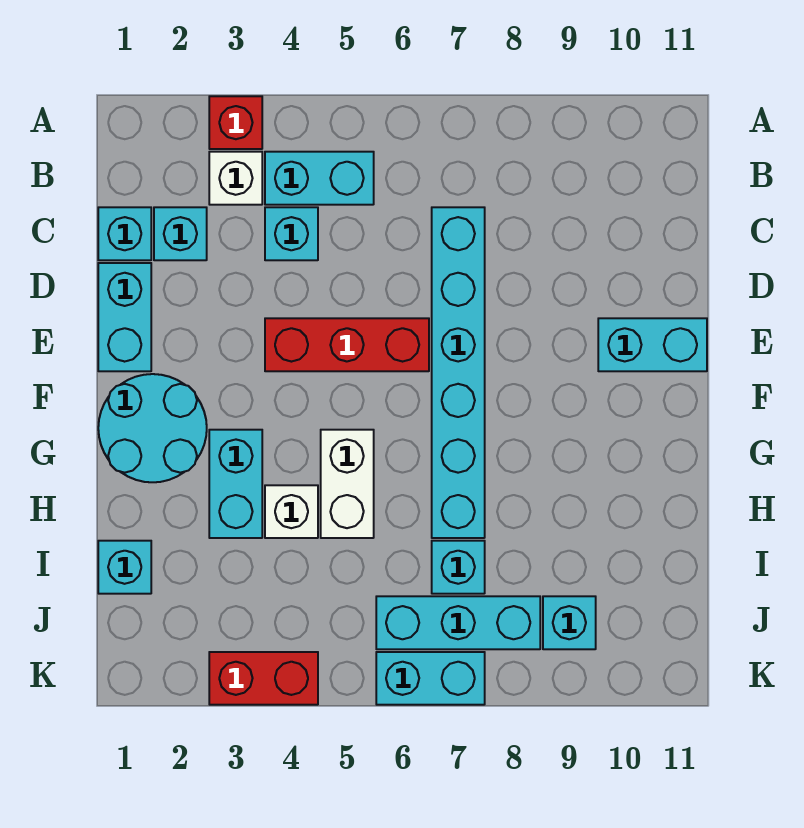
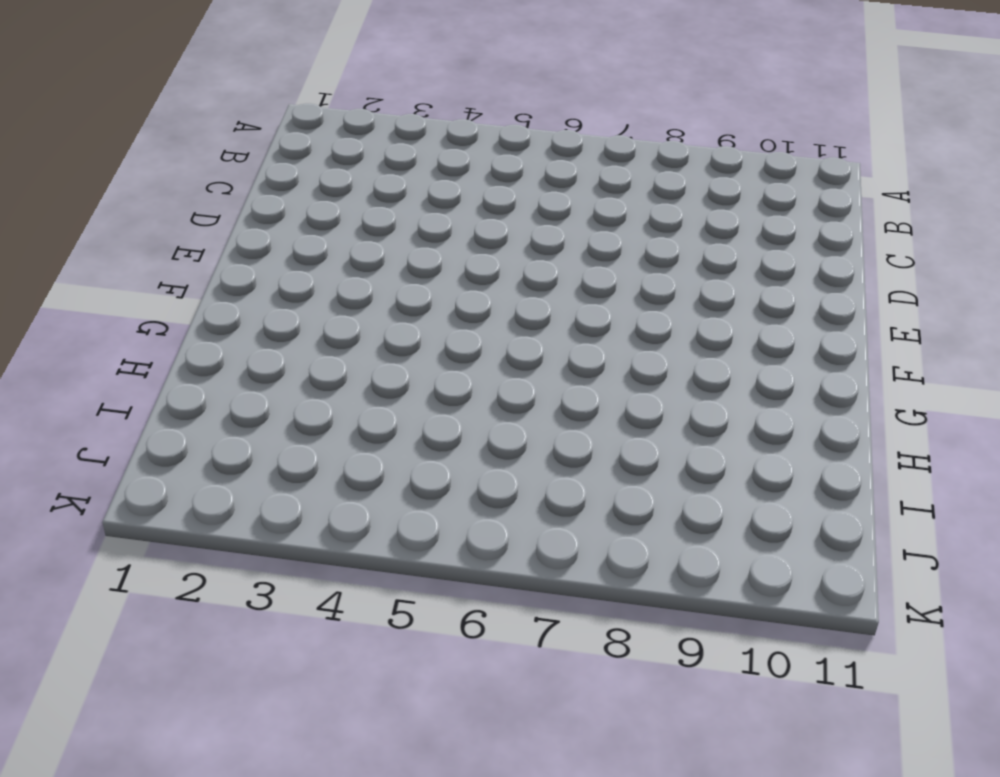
none -> red brick A3 level 1
none -> white brick B3 level 1
none -> cyan brick B4:B5 level 1

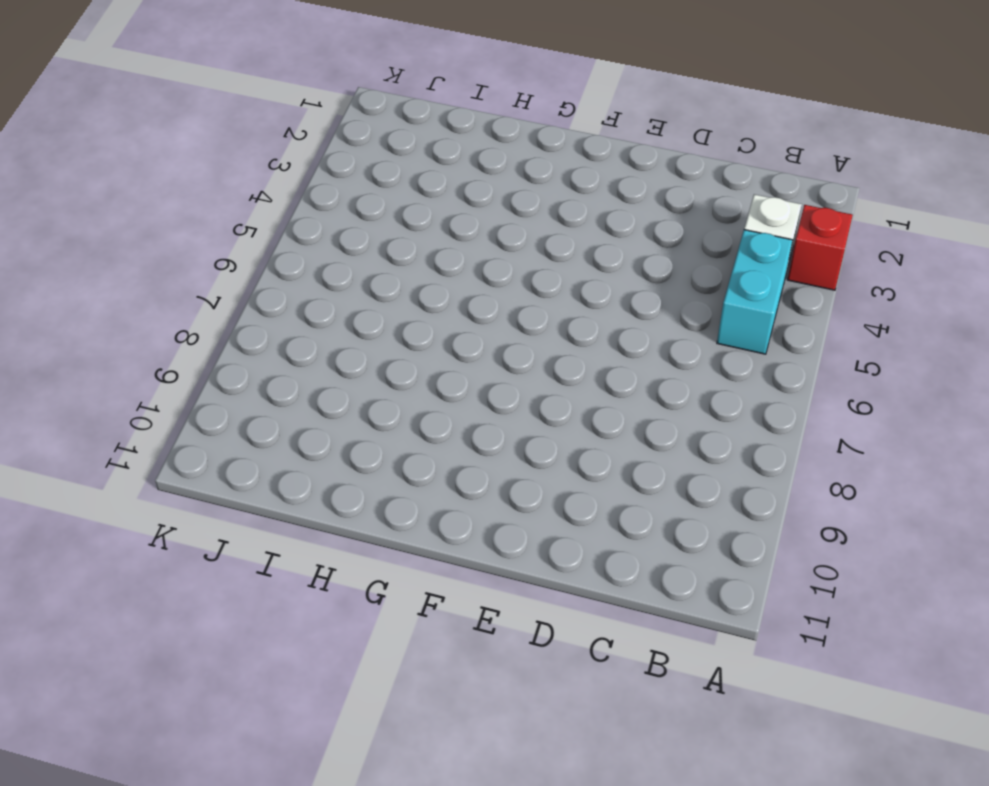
none -> cyan brick C1 level 1
none -> cyan brick C2 level 1
none -> cyan brick C4 level 1

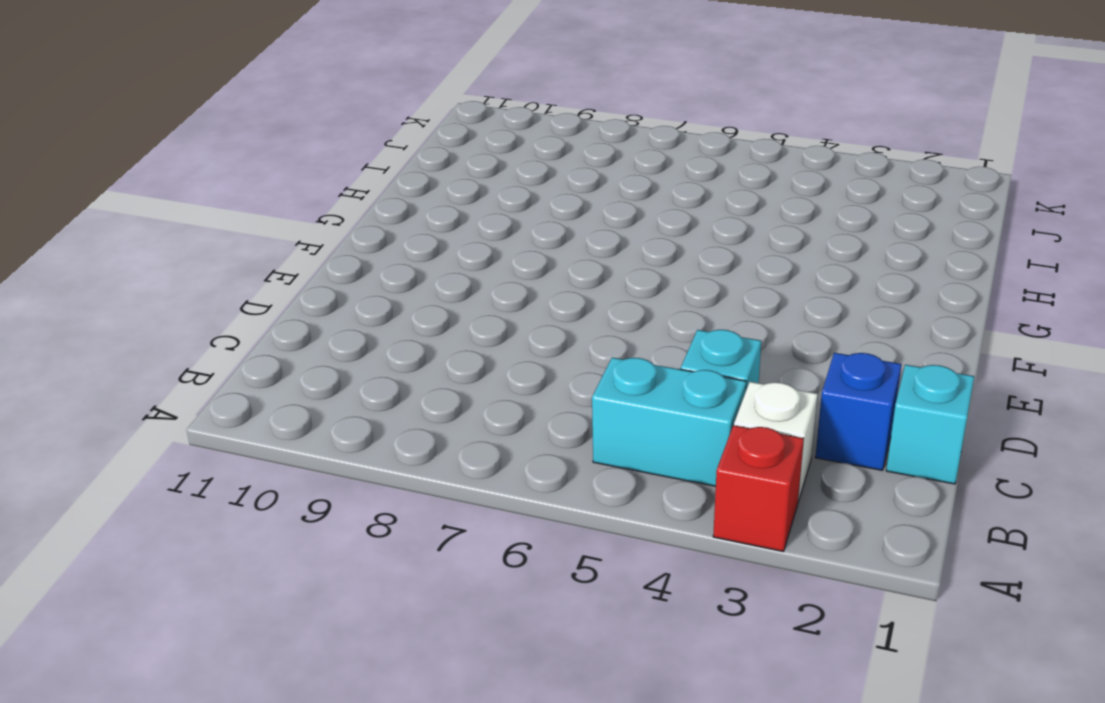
blue brick C2 level 1 -> cyan brick C2 level 1
none -> cyan brick C7:H7 level 1
none -> cyan brick D1:E1 level 1
none -> red brick E4:E6 level 1

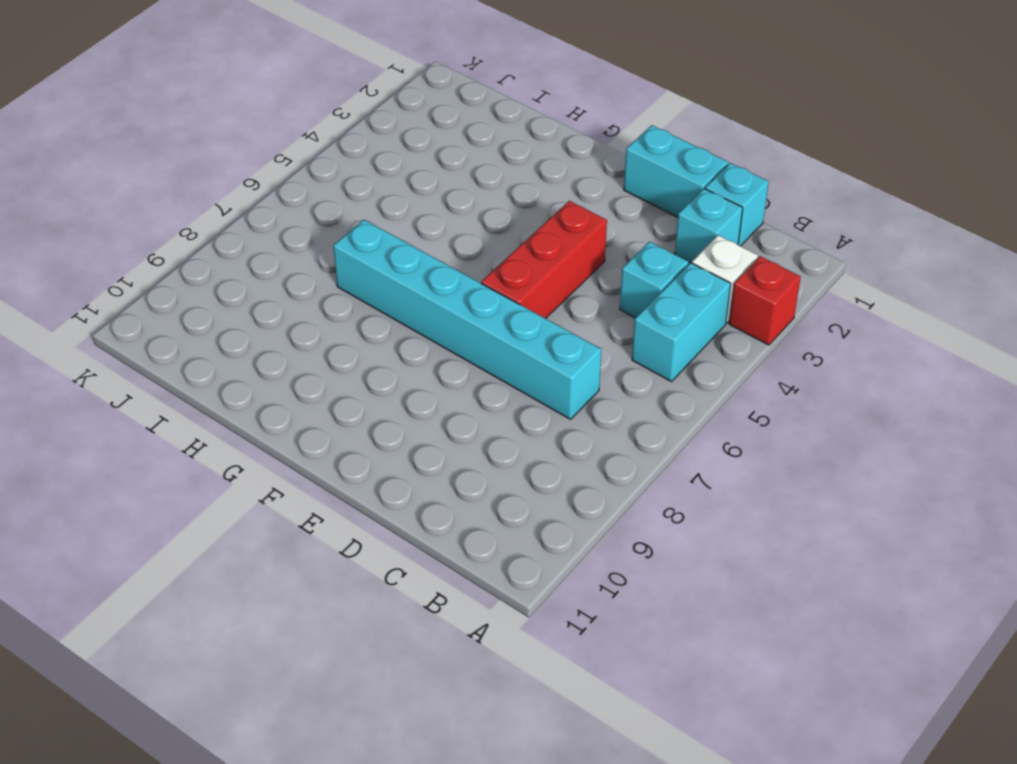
none -> cyan brick E10:E11 level 1
none -> cyan round brick F1:G2 level 1
none -> cyan brick G3:H3 level 1

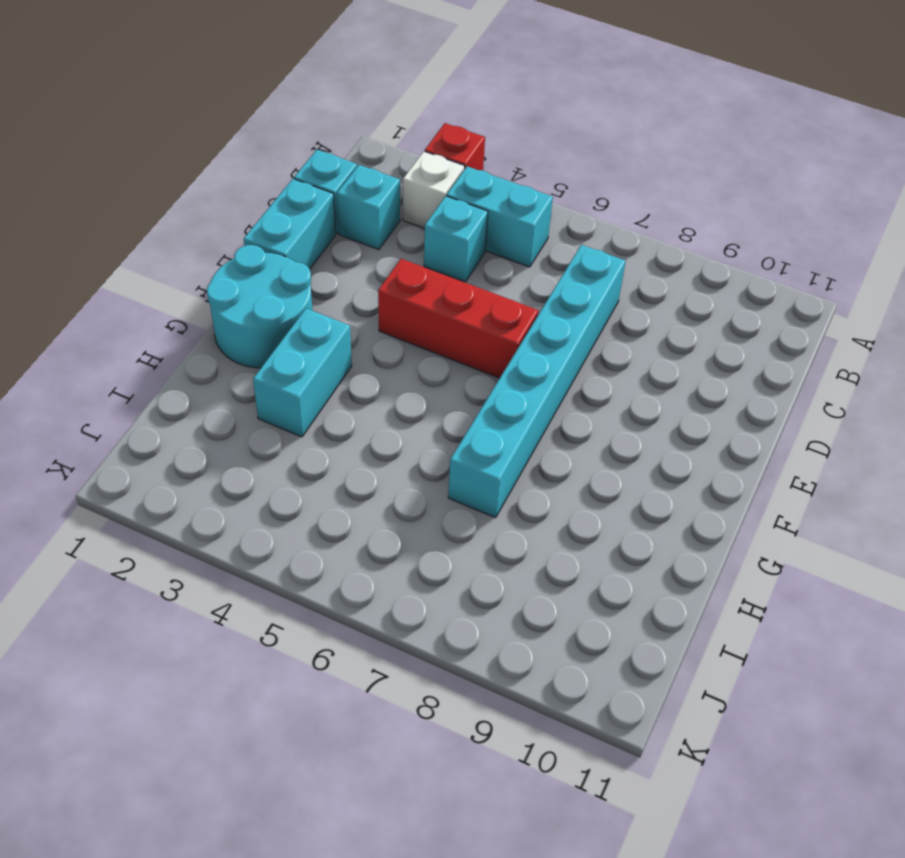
none -> cyan brick E10:E11 level 1
none -> white brick G5:H5 level 1
none -> white brick H4 level 1

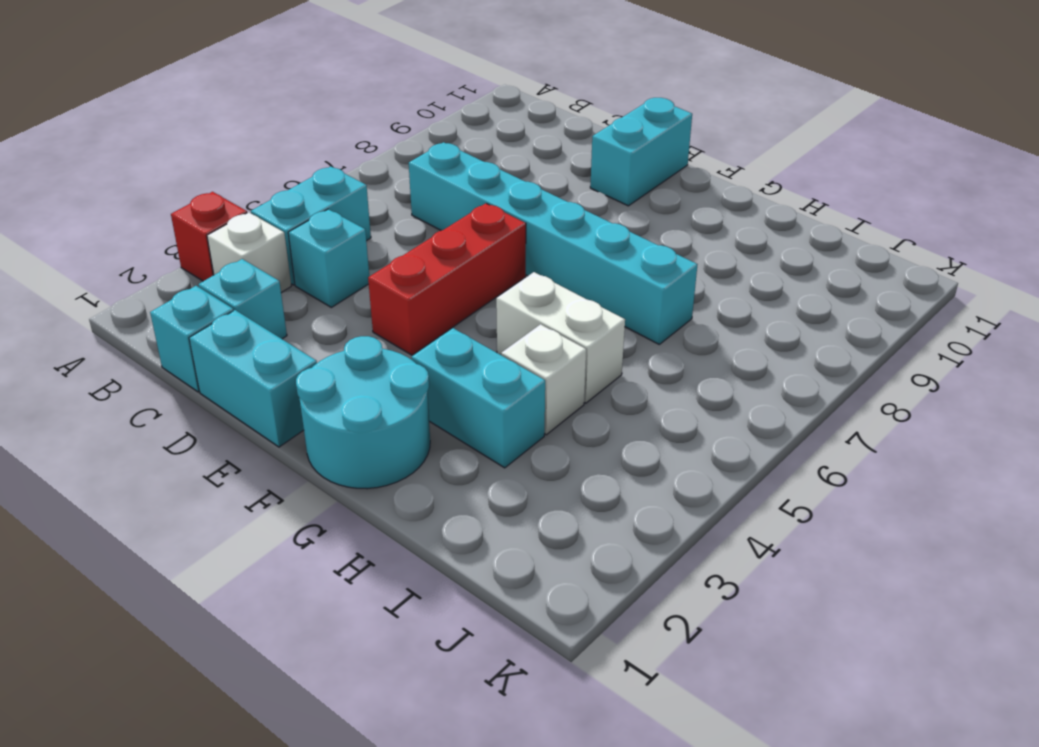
none -> cyan brick I1 level 1
none -> cyan brick I7 level 1
none -> cyan brick J6:J8 level 1

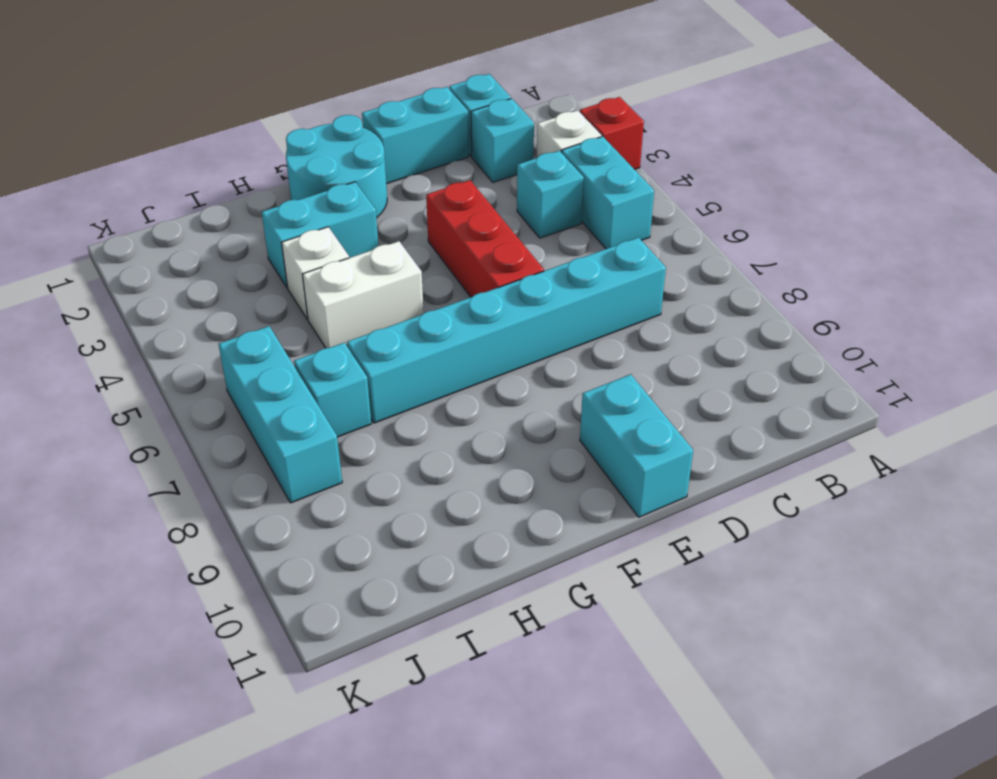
none -> cyan brick I1 level 1
none -> cyan brick J9 level 1
none -> red brick K3:K4 level 1

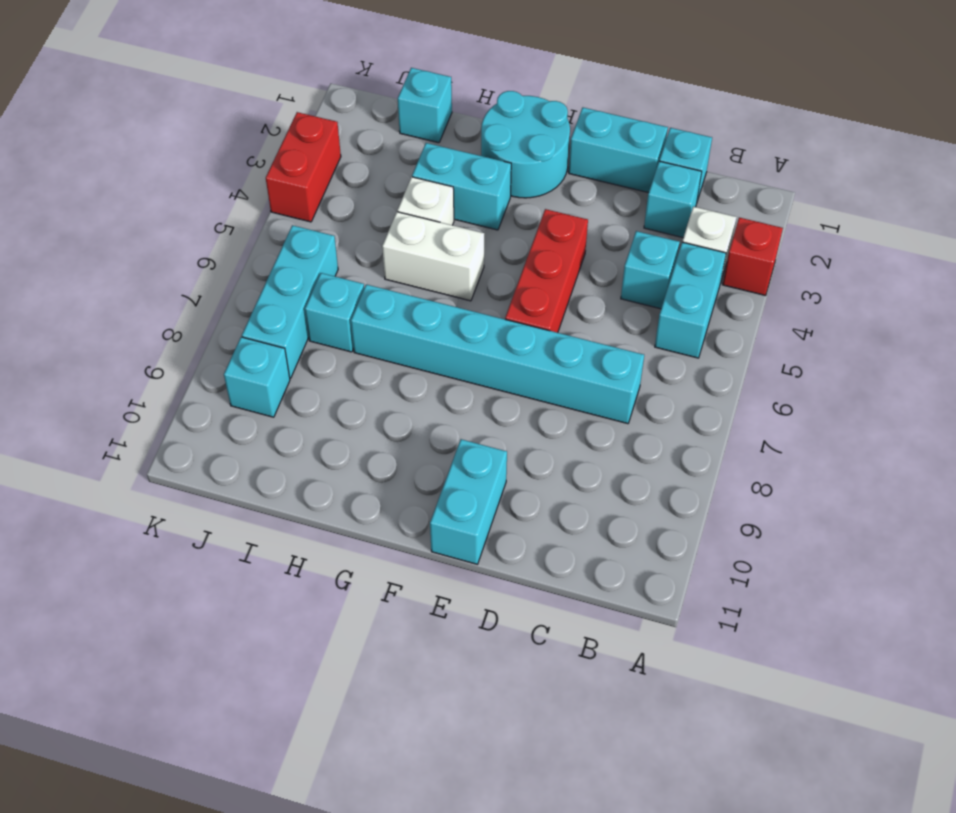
none -> cyan brick K6:K7 level 1

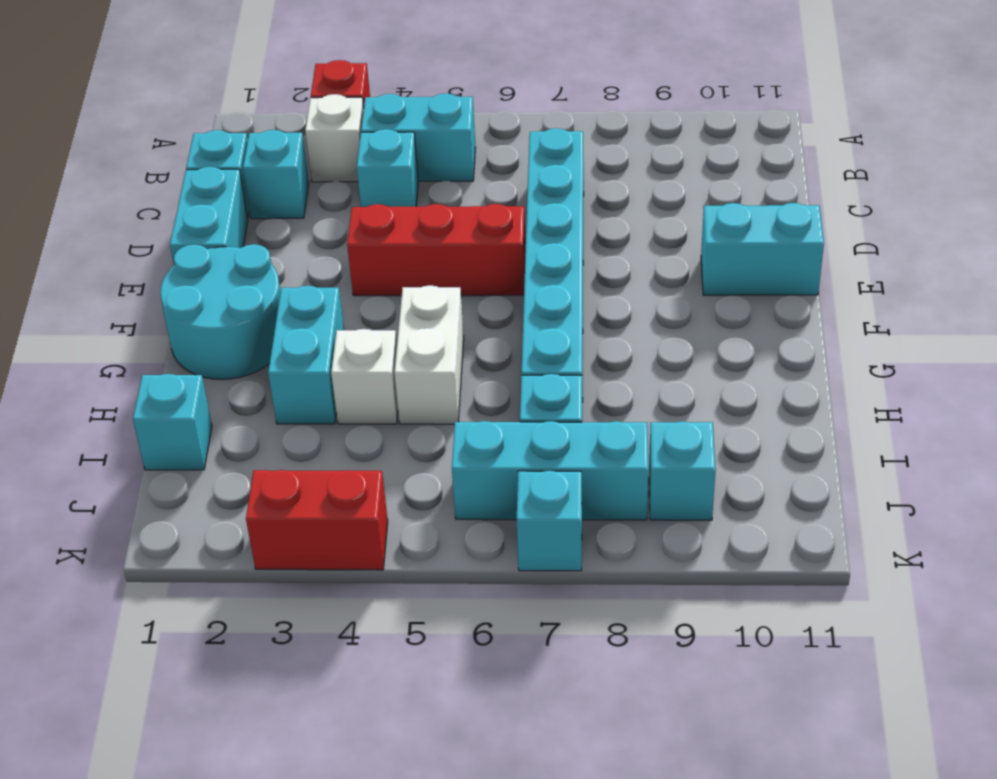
cyan brick K7 level 1 -> cyan brick K6:K7 level 1

